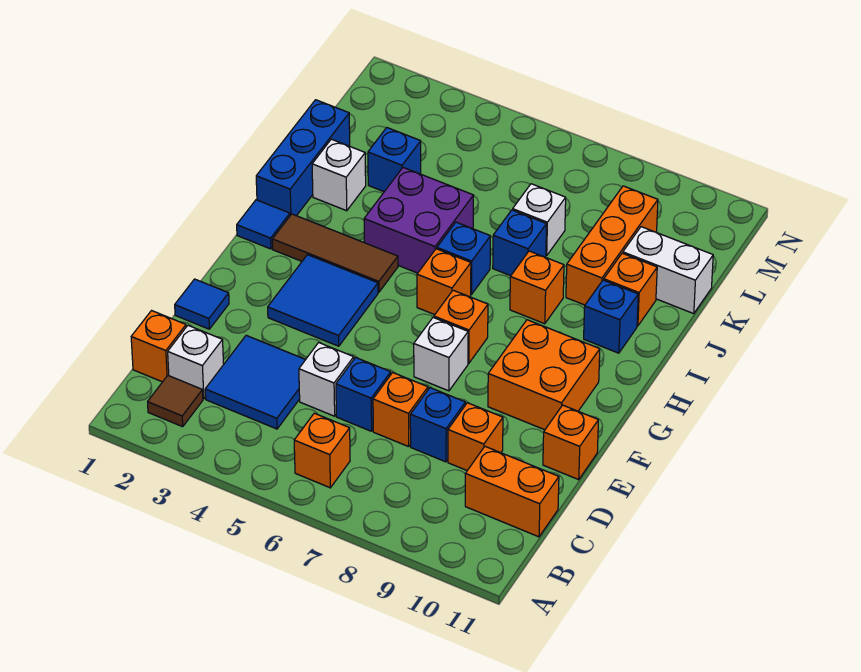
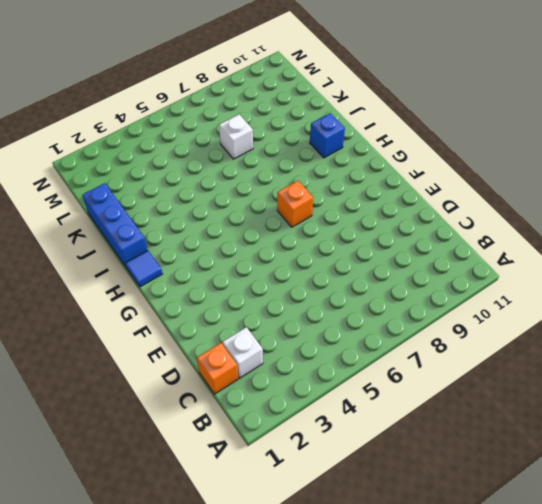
none -> brown tile B2 level 1
none -> orange brick B6 level 1
none -> blue tile C3:D4 level 1
none -> orange brick C10:C11 level 1

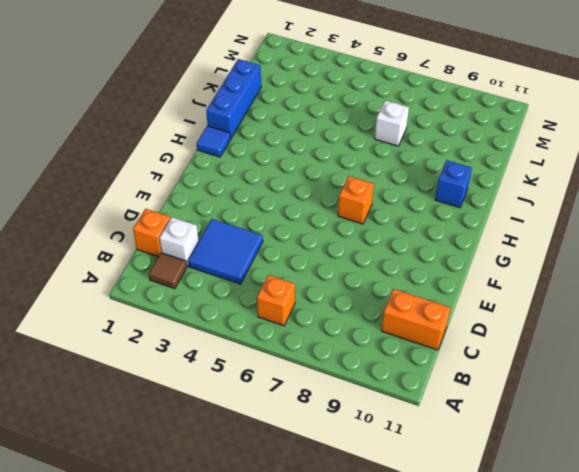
none -> white brick D5 level 1
none -> blue brick D6 level 1
none -> orange brick D7 level 1
none -> blue brick D8 level 1

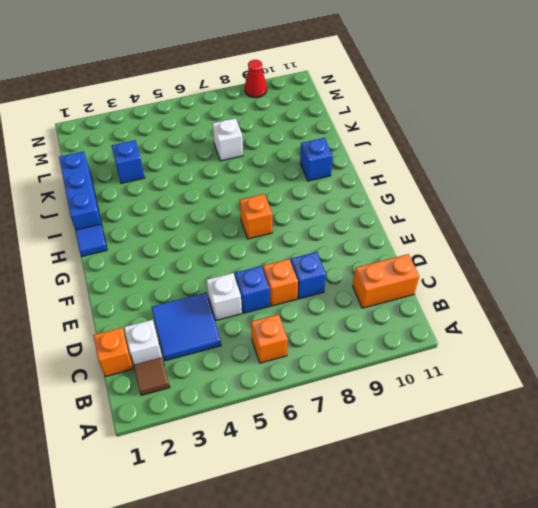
red cone N9 level 1 -> none
none -> orange brick D9 level 1
none -> blue tile E1 level 1
none -> orange brick E11 level 1
none -> blue tile F3:G4 level 1

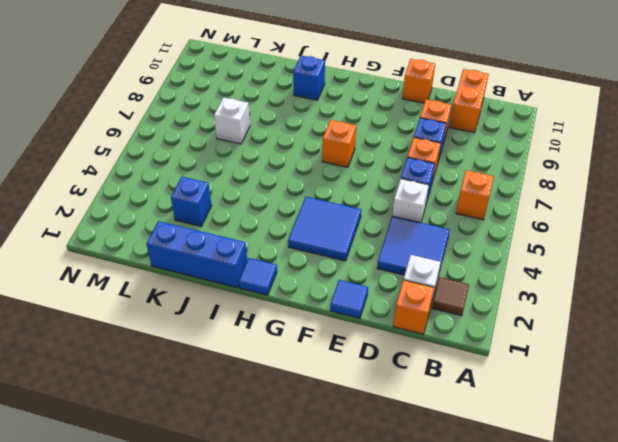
none -> white brick F7 level 1
none -> orange brick F9:G10 level 1
none -> brown tile H2:H4 level 1
none -> orange brick H6 level 1

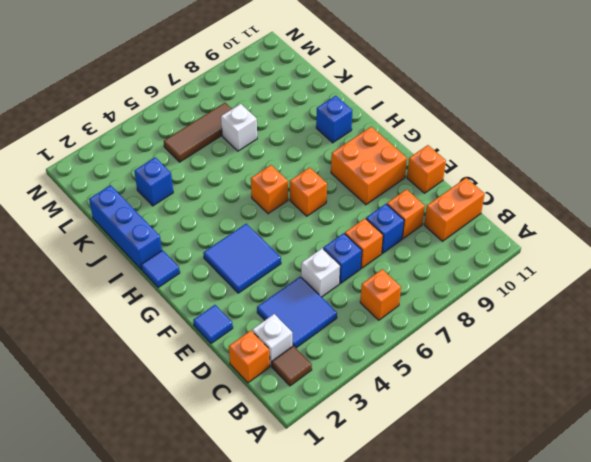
brown tile L5:L7 level 1 -> brown tile H2:H4 level 1
none -> white brick F7 level 1
none -> purple brick I4:J5 level 1
none -> blue brick I6 level 1
none -> orange brick I8 level 1

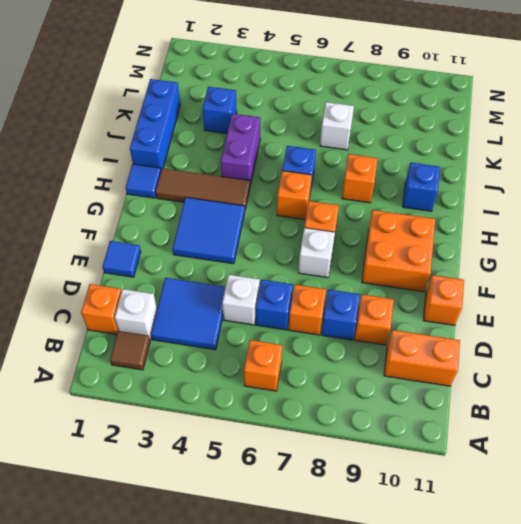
purple brick I4:J4 level 1 -> purple brick I4:J5 level 1
none -> white brick J2 level 1
none -> blue brick J7 level 1
none -> orange brick J9:L9 level 1
none -> orange brick J10 level 1

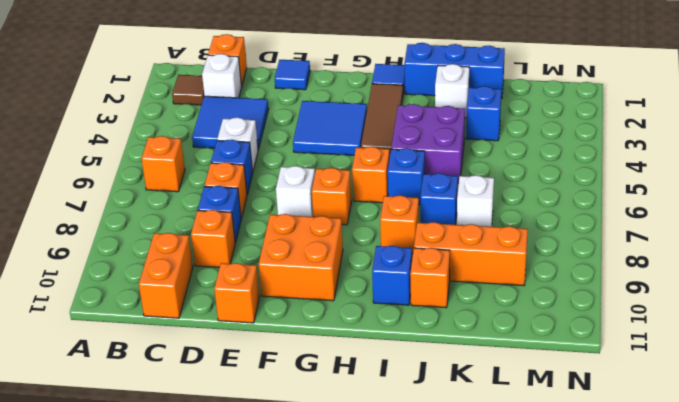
none -> white brick K10:K11 level 1

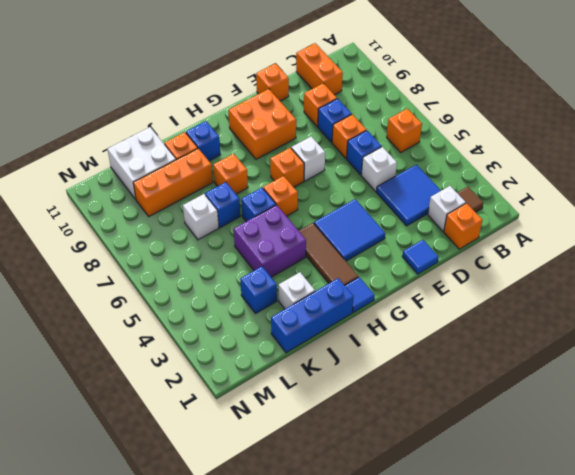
white brick K10:L11 level 1 -> white brick K10:K11 level 1

